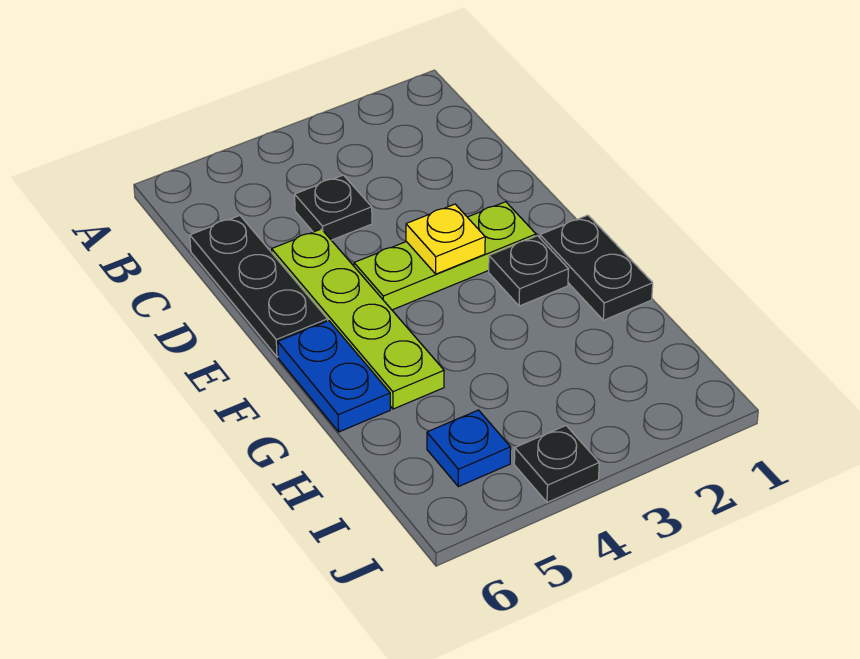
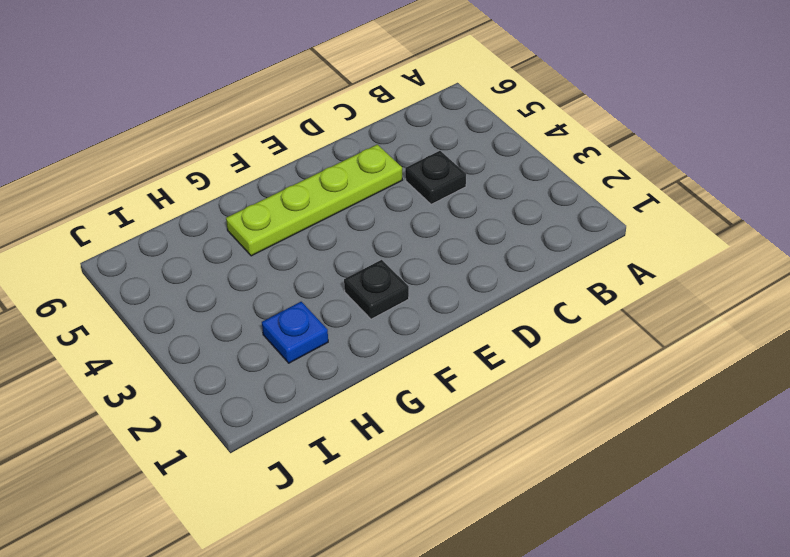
blue plate H2 level 1 -> blue plate I5 level 1
none -> black plate C6:E6 level 1
none -> lime plate E2:E4 level 1

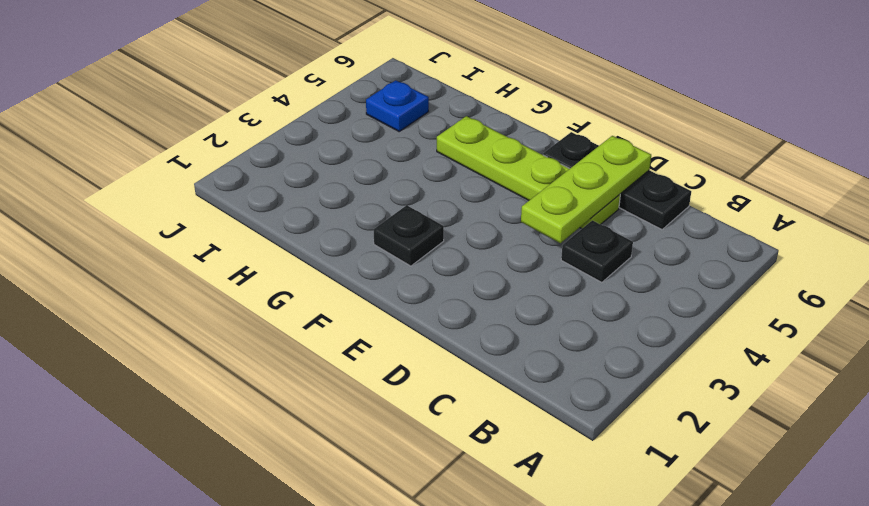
lime plate D4:D6 level 2 -> lime plate E2:E4 level 1
none -> black plate F1:G1 level 1
none -> blue plate F6:G6 level 1

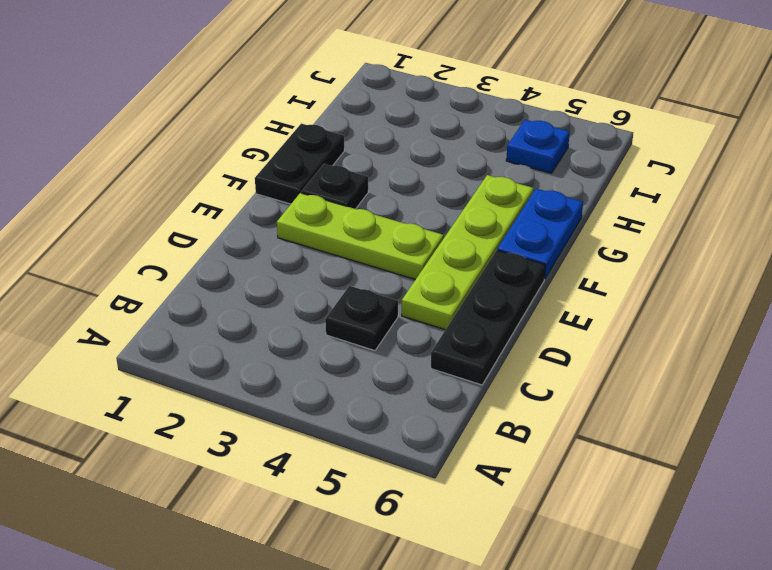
none -> black plate J4 level 1
none -> yellow plate E3 level 2

